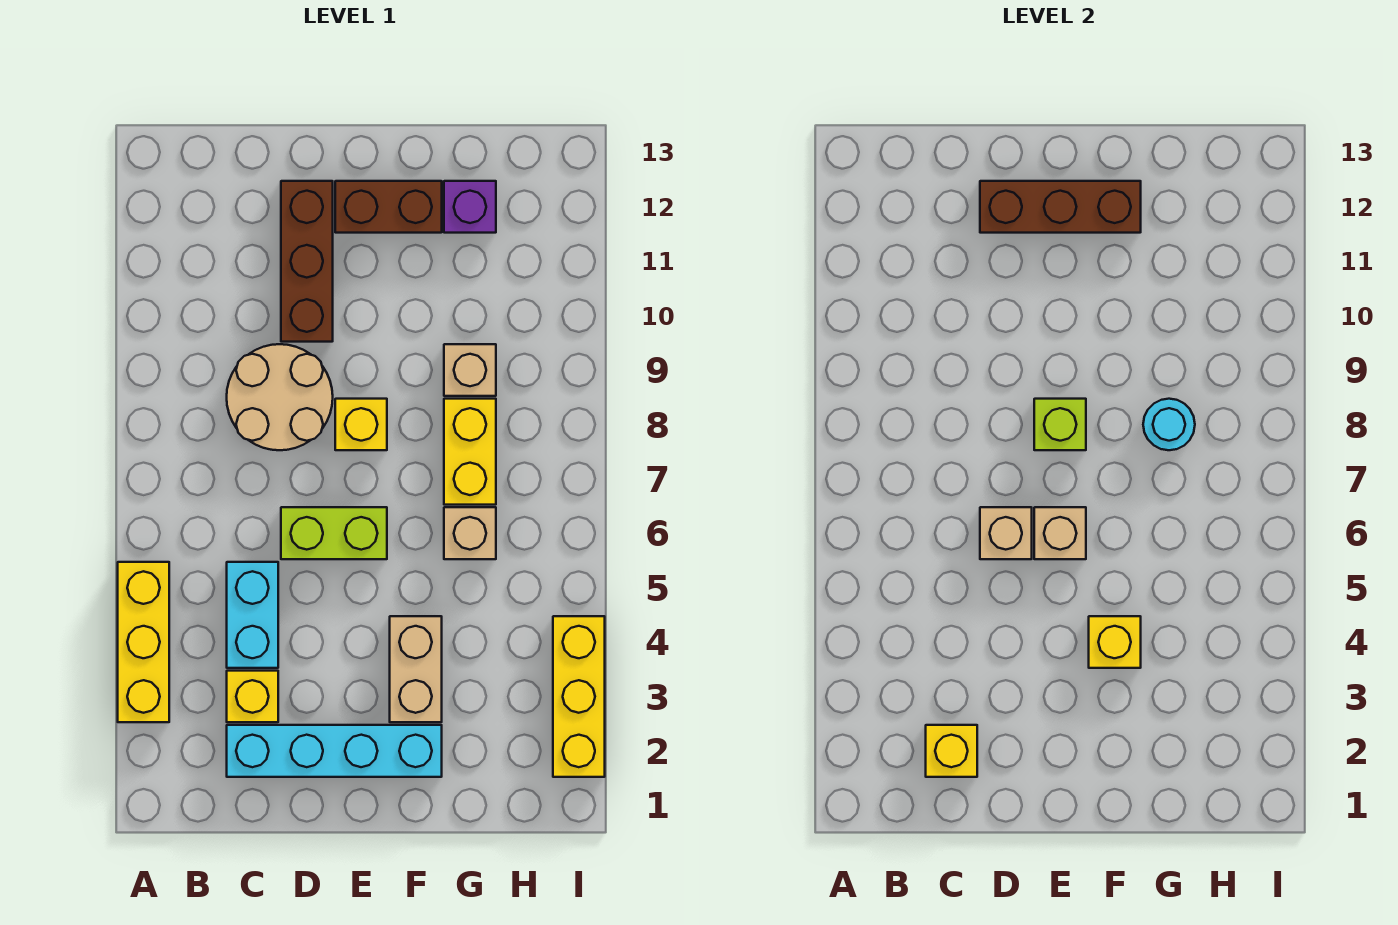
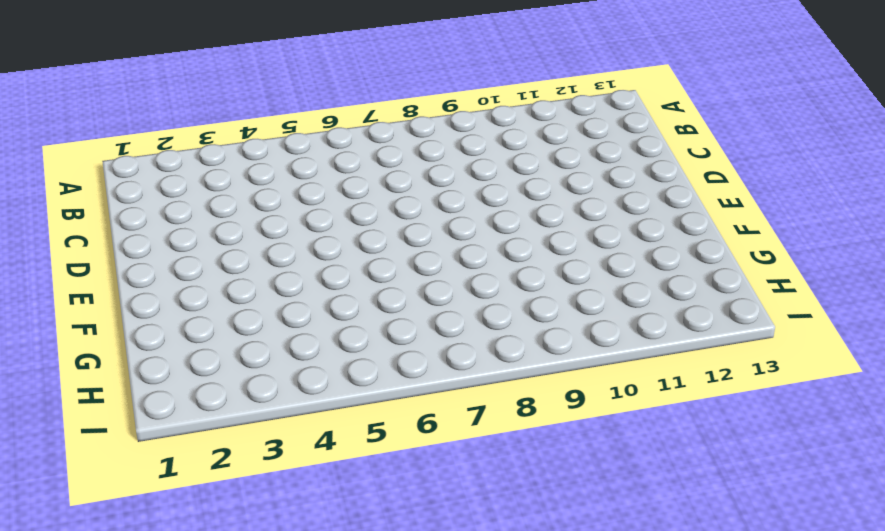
none -> yellow brick A3:A5 level 1
none -> cyan brick C2:F2 level 1
none -> yellow brick C3 level 1

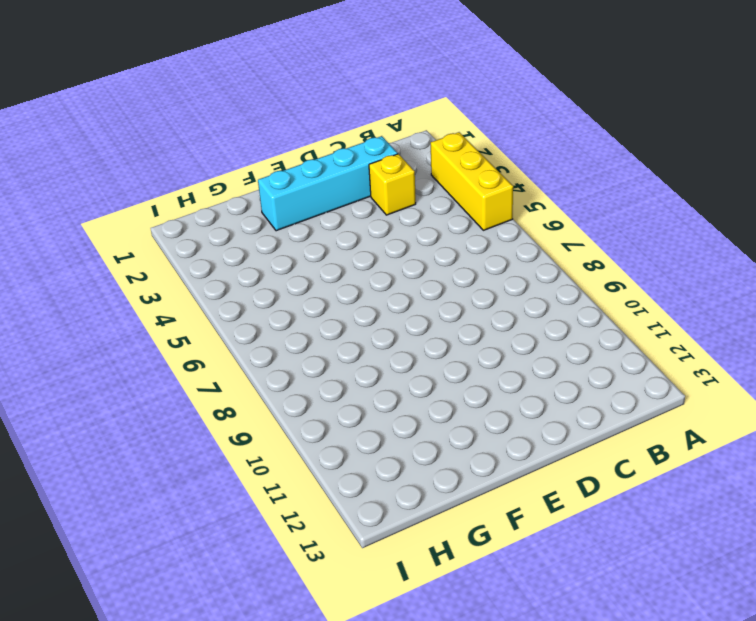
none -> cyan brick C4:C5 level 1
none -> tan round brick C8:D9 level 1
none -> lime brick D6:E6 level 1

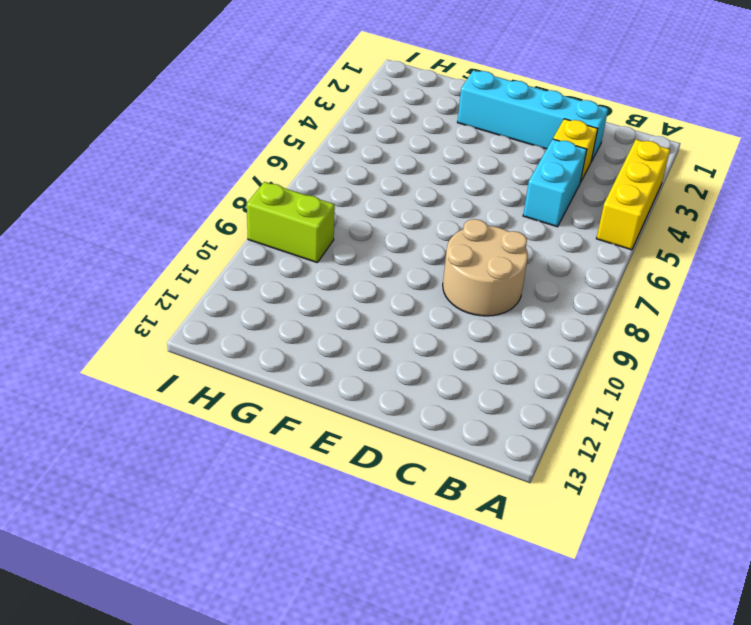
lime brick H9:I9 level 1 -> lime brick D6:E6 level 1
none -> brown brick D10:D12 level 1
none -> yellow brick E8 level 1
none -> brown brick E12:F12 level 1

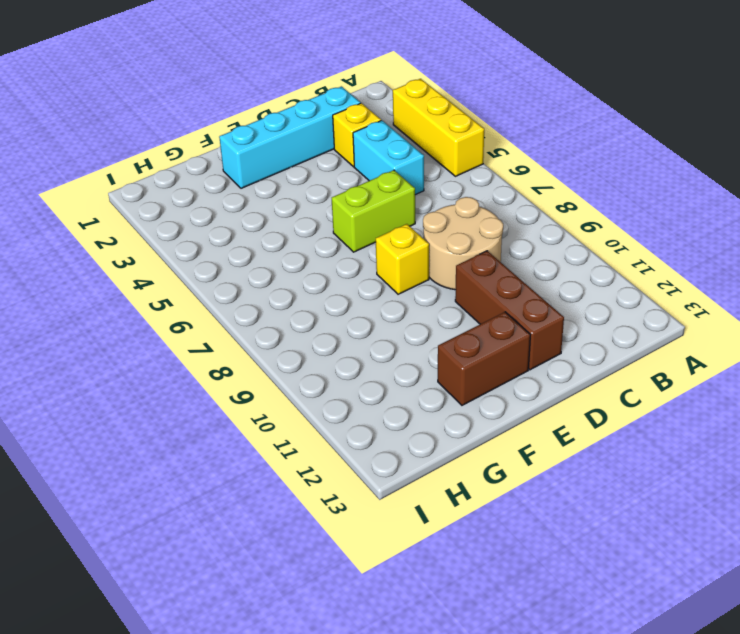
none -> tan brick F3:F4 level 1
none -> tan brick G6 level 1
none -> yellow brick G7:G8 level 1

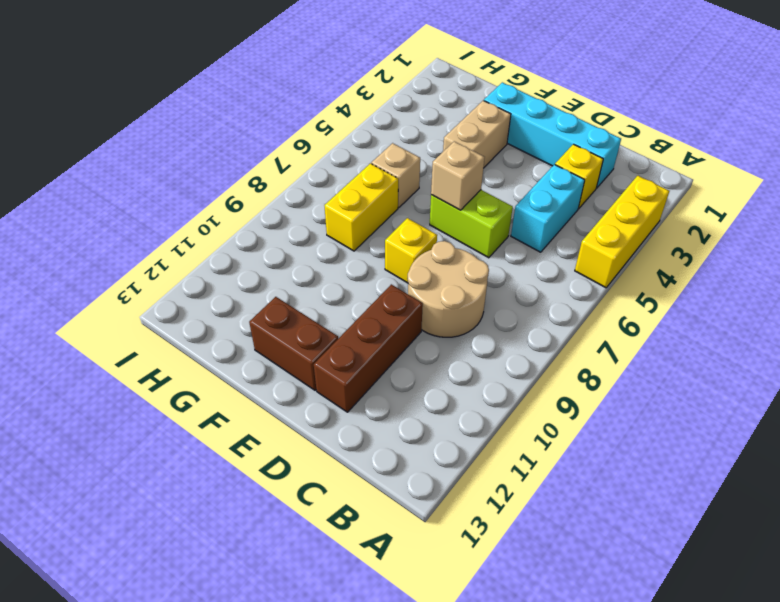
none -> tan brick G9 level 1
none -> purple brick G12 level 1
none -> yellow brick I2:I4 level 1

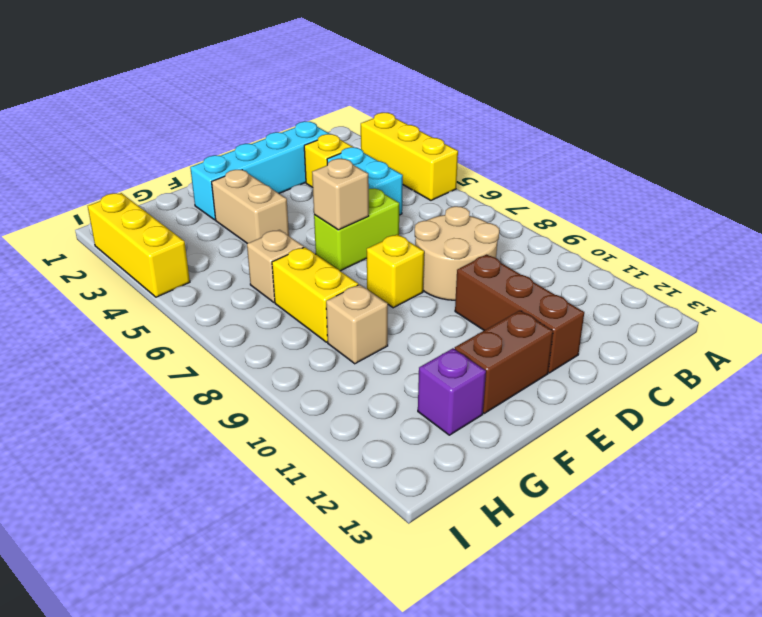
none -> yellow brick C2 level 2
none -> tan brick D6 level 2
none -> brown brick D12:F12 level 2

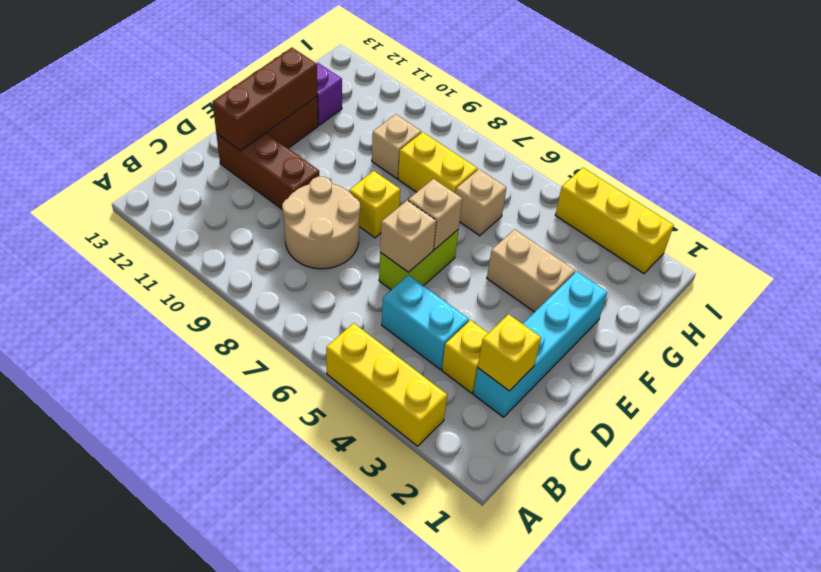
none -> lime brick E8 level 2
none -> yellow brick F4 level 2
none -> cyan round brick G8 level 2

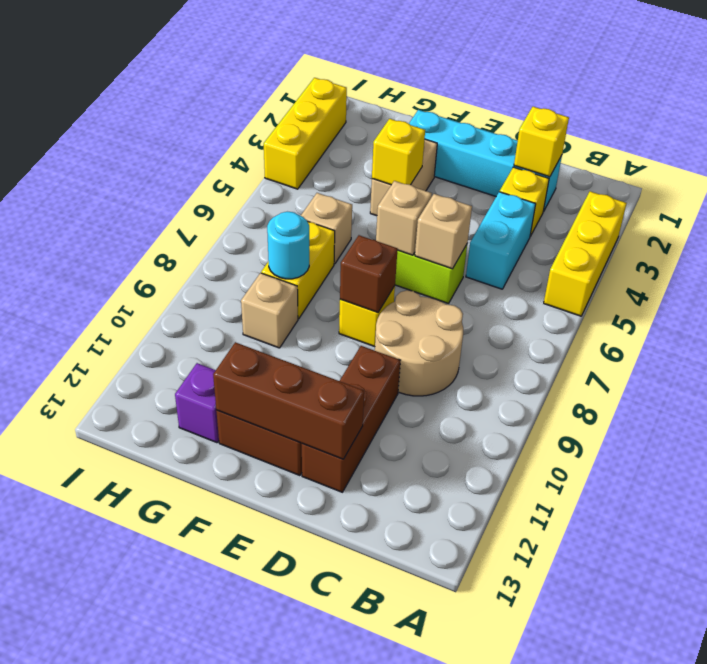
brown brick E8 level 2 -> lime brick E8 level 2

